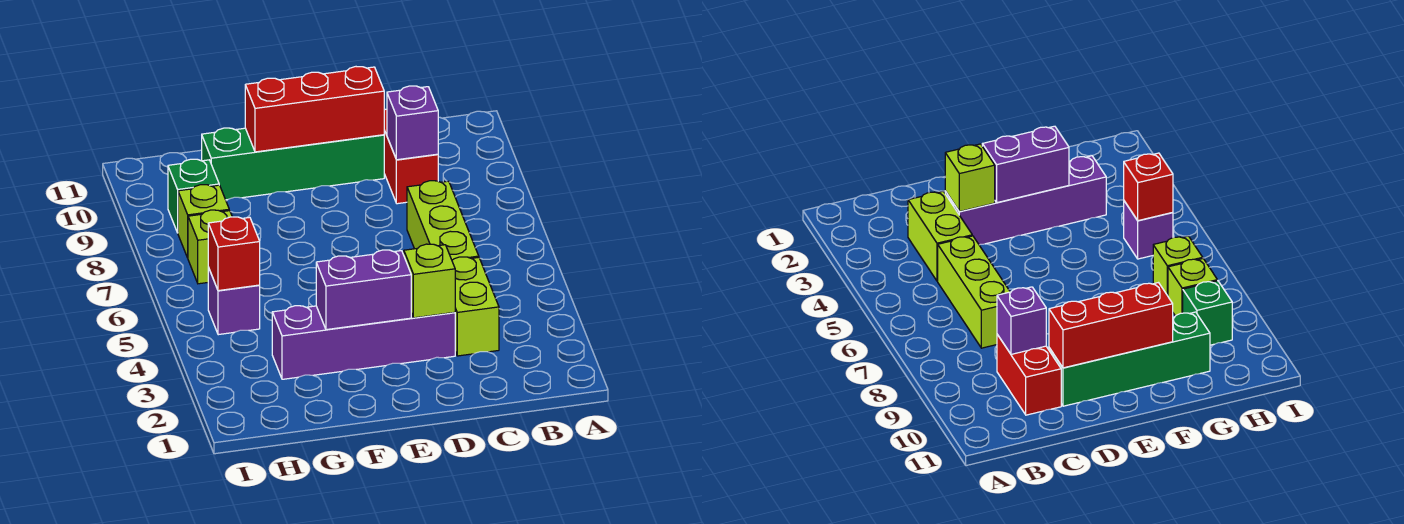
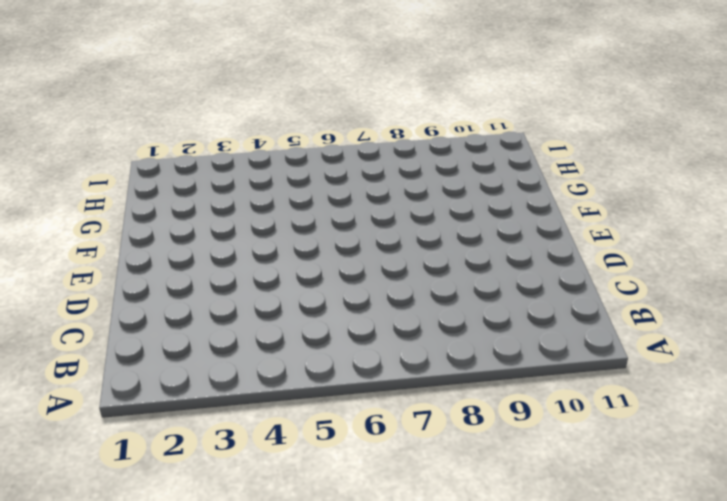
none -> lime brick C3:C4 level 1
none -> lime brick C5:C7 level 1
none -> red brick C9:C10 level 1

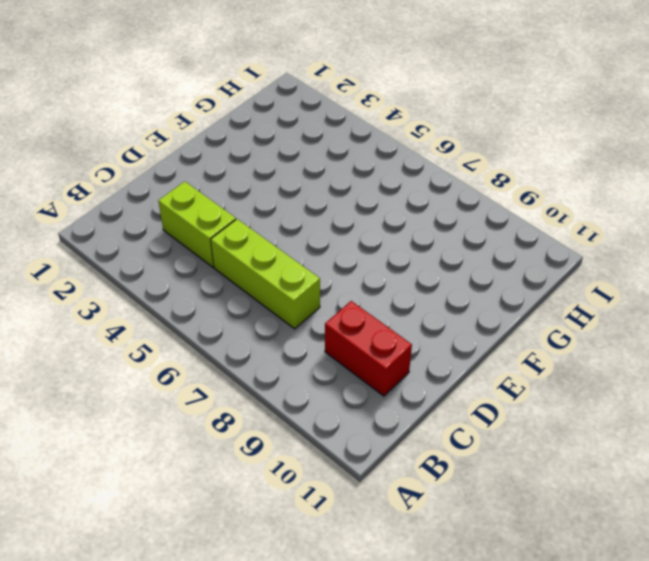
none -> purple brick D3:G3 level 1
none -> green brick D10:G10 level 1
none -> purple brick H5 level 1

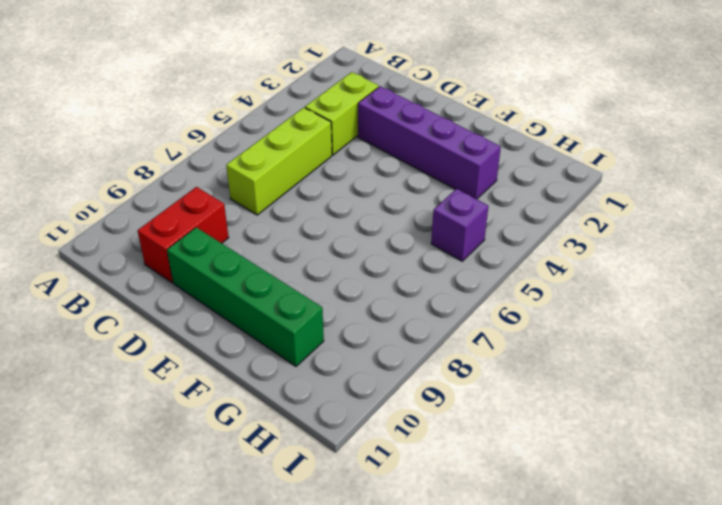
none -> lime brick H7 level 1
none -> lime brick H8 level 1
none -> green brick H9 level 1

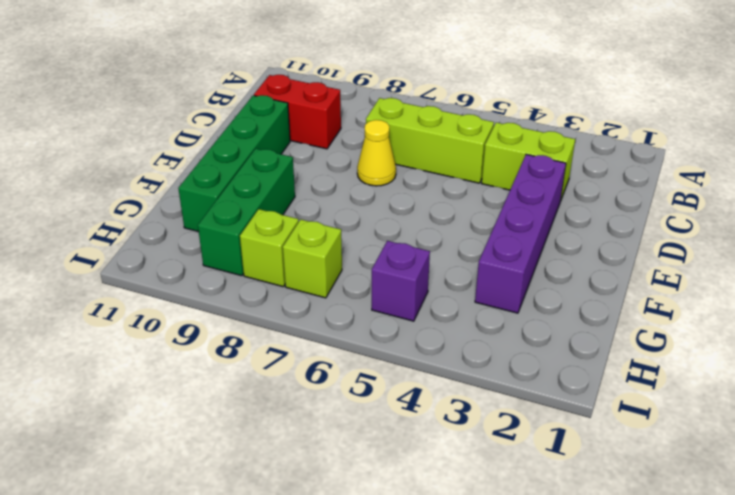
yellow cone D7 level 1 -> none
green brick F9:H9 level 1 -> green brick H9 level 1
none -> purple brick C9 level 2
none -> lime brick D3 level 2
none -> red brick D10:F10 level 2

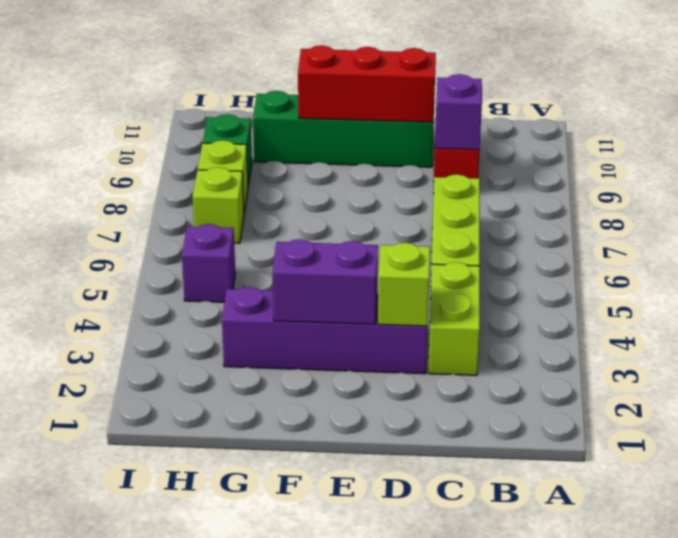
none -> red brick H5 level 2

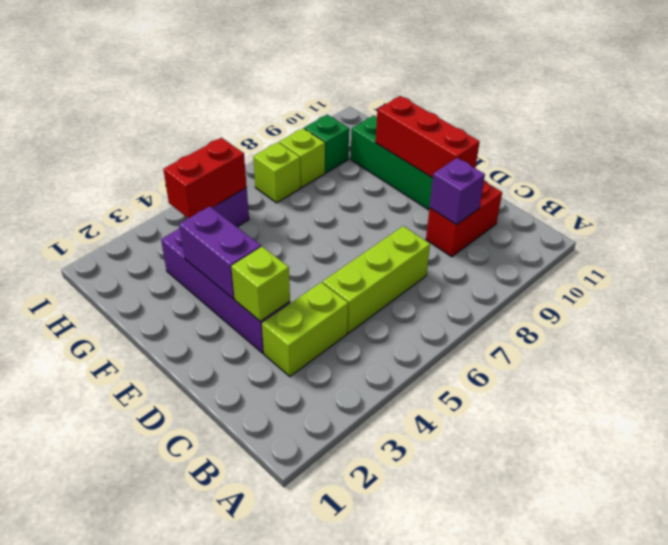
red brick H4:H5 level 2 -> red brick H5 level 2

